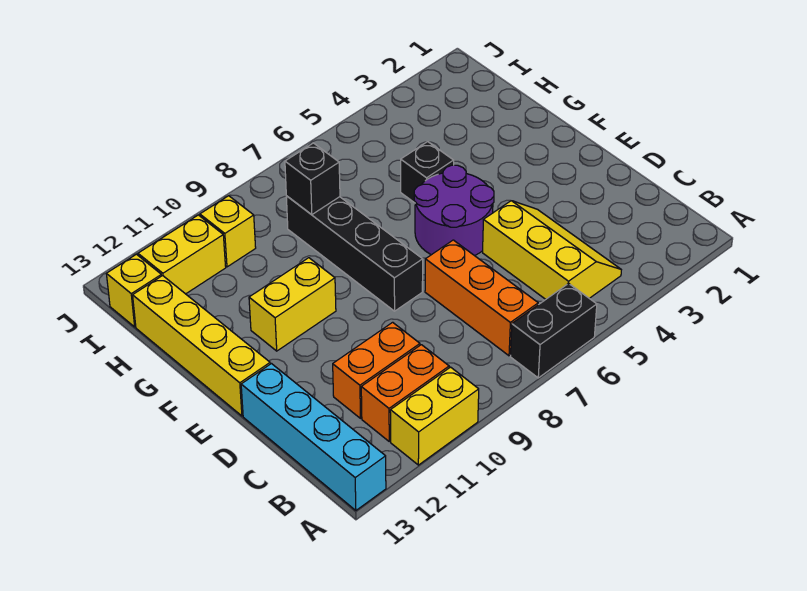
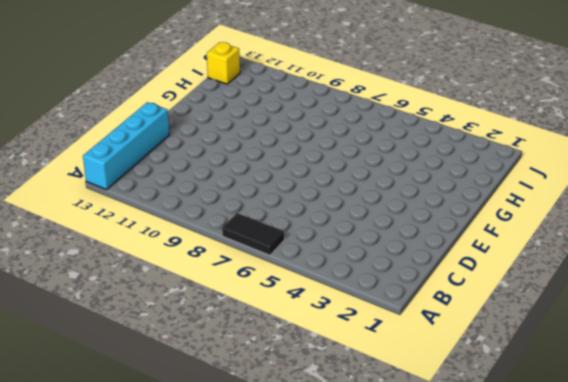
black tile A6:A7 level 1 -> black brick A6:A7 level 1
none -> yellow brick A10:A11 level 1
none -> yellow slope B4:D5 level 1 top 5
none -> orange brick B7:D7 level 1

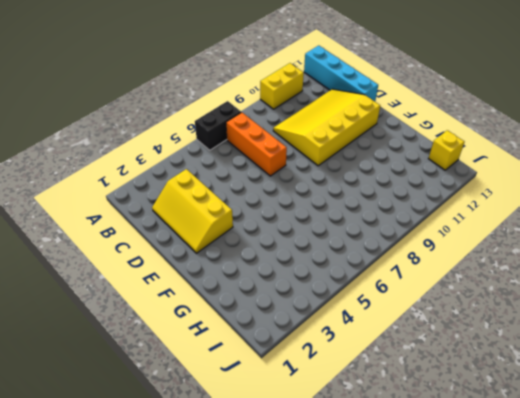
yellow slope C2:E3 level 1 top 3 -> yellow slope B4:D5 level 1 top 5
yellow slope C9:E12 level 1 top E -> orange brick C10:C11 level 1
none -> orange brick B10:B11 level 1
none -> purple round brick E5:F6 level 1
none -> black brick E8:H8 level 1

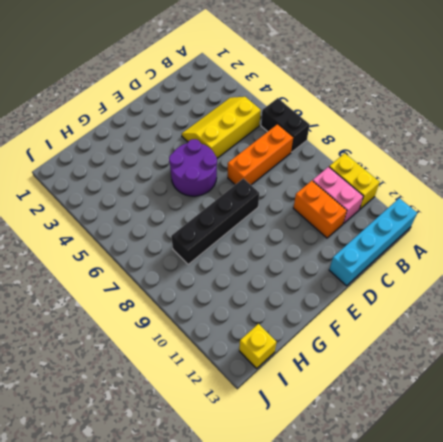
pink brick B10:B11 level 1 -> orange brick B10:B11 level 1
none -> yellow brick E13:H13 level 1
none -> yellow brick F10:F11 level 1
none -> black brick G5 level 1

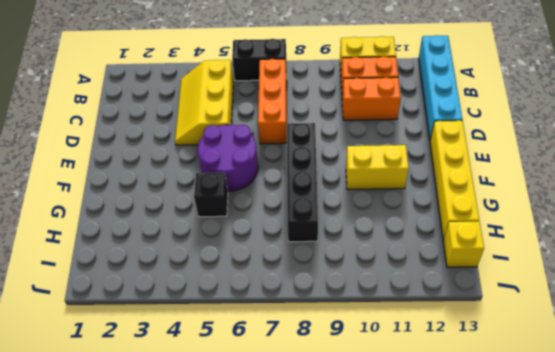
none -> yellow brick I10 level 1
none -> yellow brick I11:I12 level 1
none -> black brick H8 level 2

